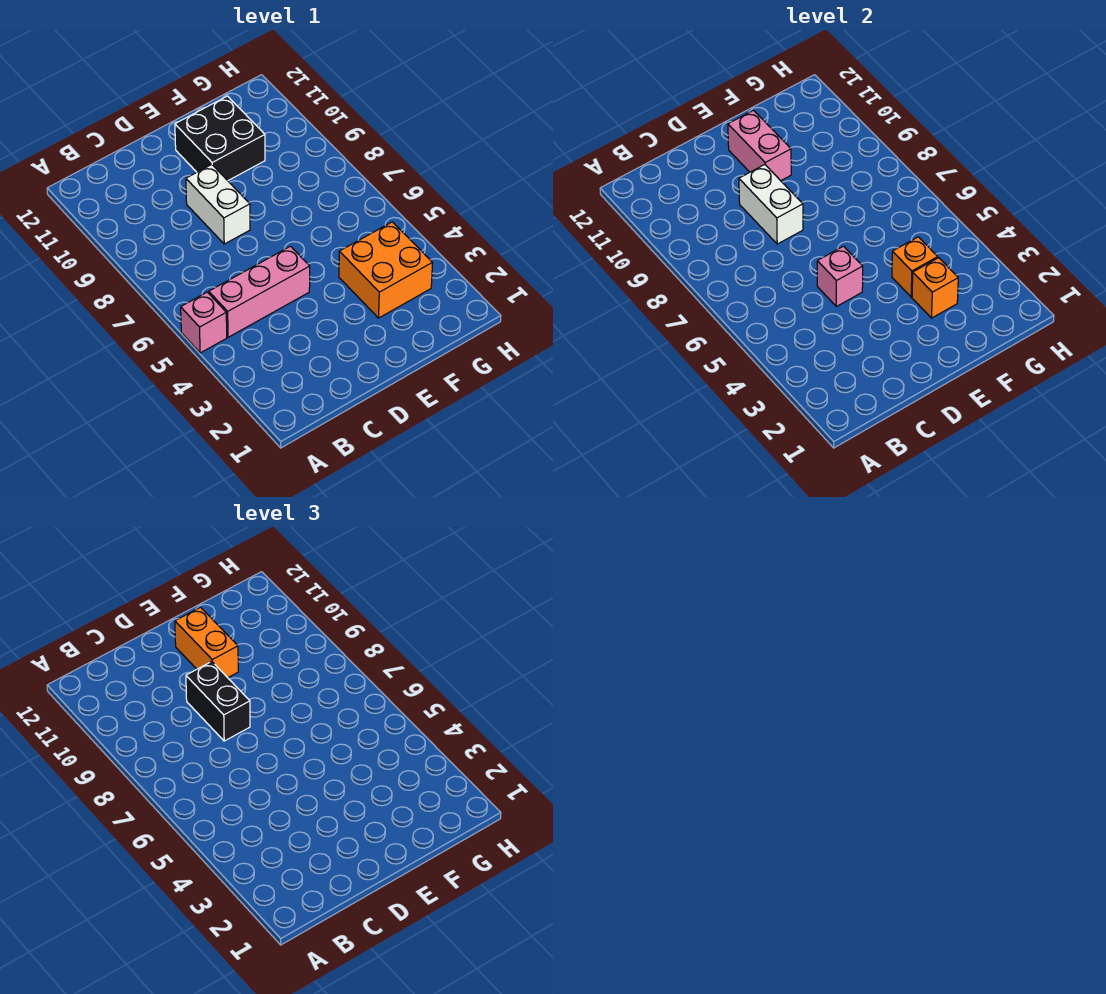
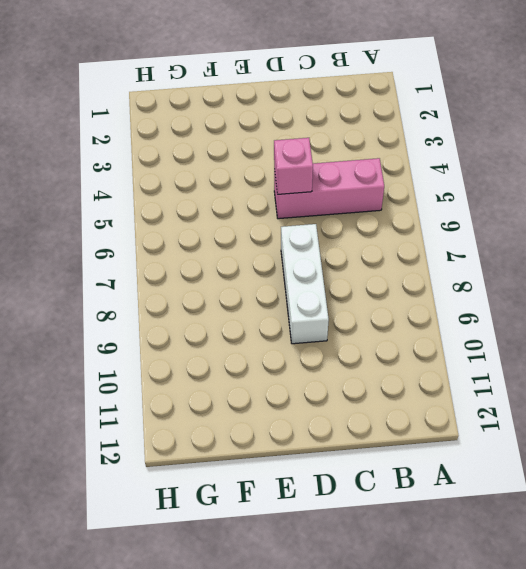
white brick D7:D9 level 1 -> white brick D8:D9 level 1
none -> pink brick A5 level 1
none -> black brick E10:F11 level 1
none -> orange brick F3:G4 level 1

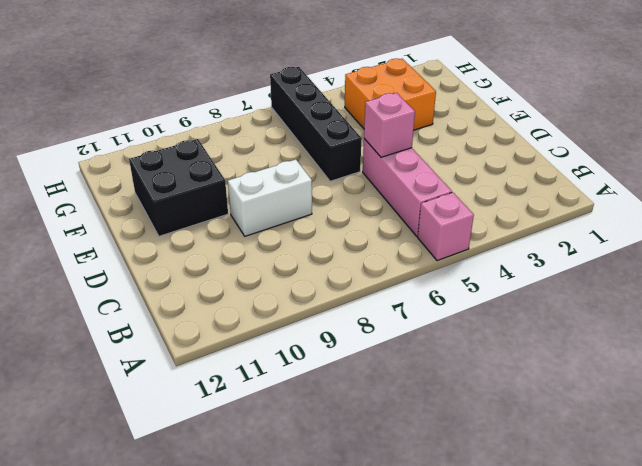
black brick E6:H6 level 1 -> none
none -> white brick D8:D9 level 2
none -> pink brick E10:E11 level 2
none -> orange brick F3 level 2

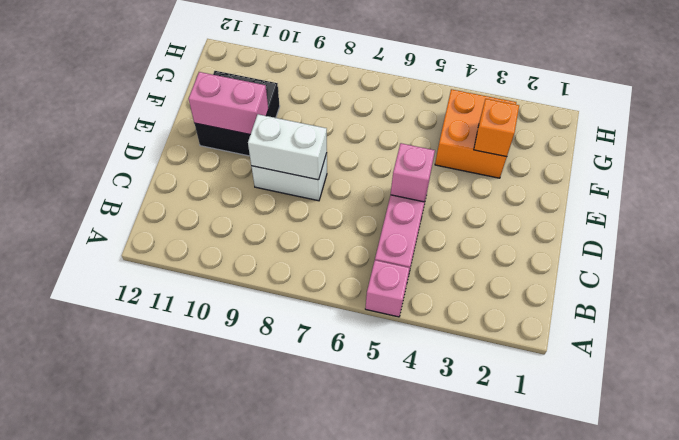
none -> orange brick F4 level 2
none -> black brick D8:D9 level 3
none -> orange brick E10:E11 level 3

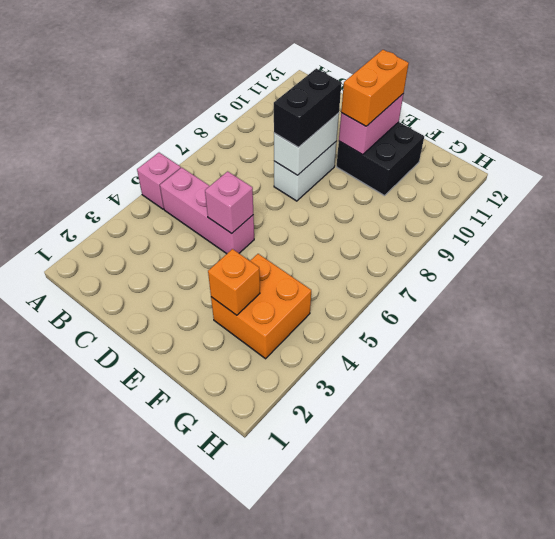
none -> orange brick F4 level 2

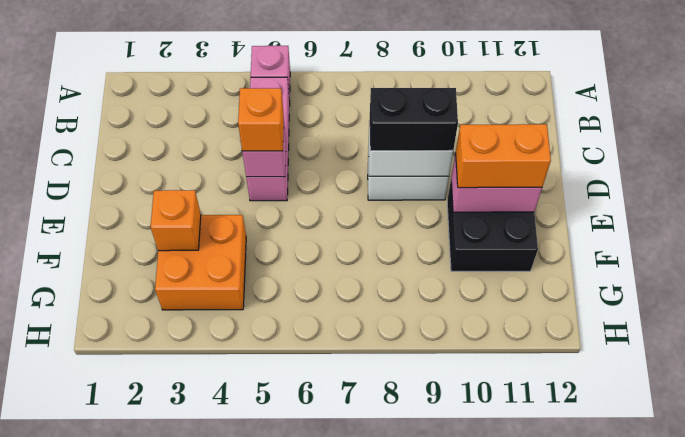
orange brick D5 level 3 -> orange brick F4 level 2

